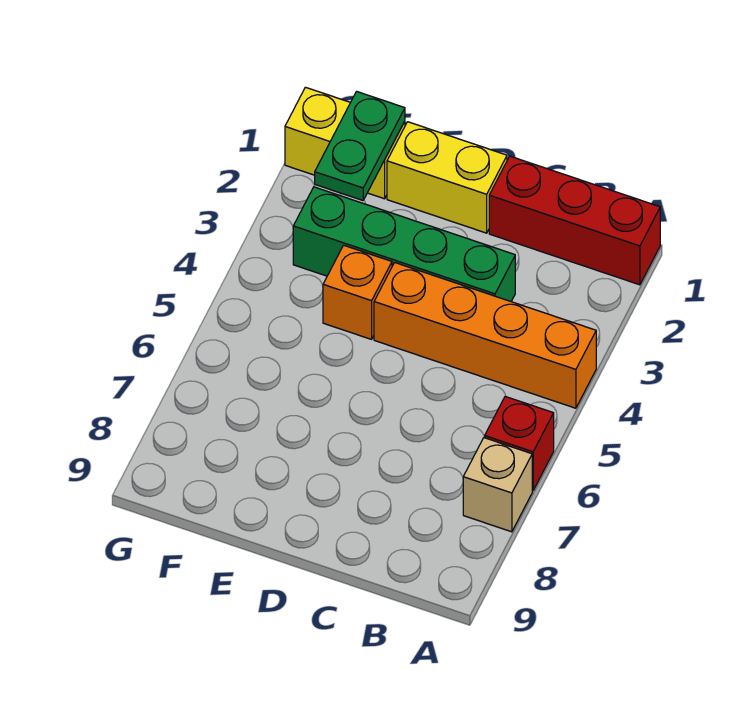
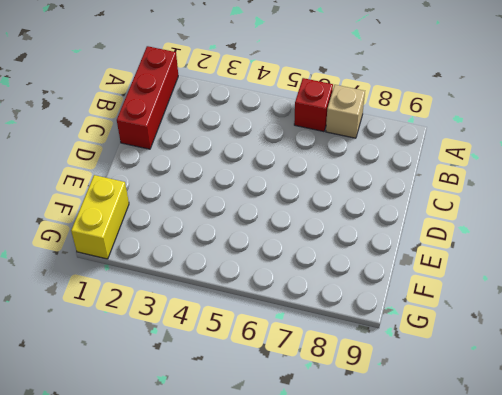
none -> orange brick A4:D4 level 1
none -> green brick C3:F3 level 1

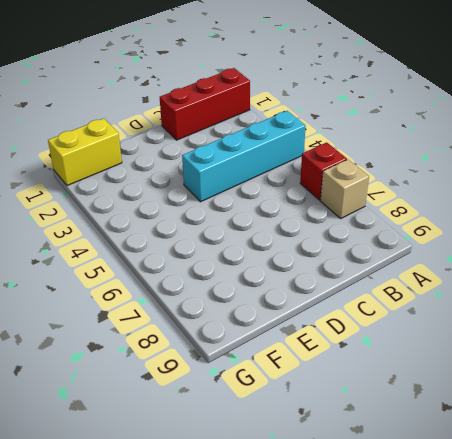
cyan brick A4:D4 level 1 -> orange brick A4:D4 level 1
none -> green brick C3:F3 level 1
none -> yellow brick D1:E1 level 1

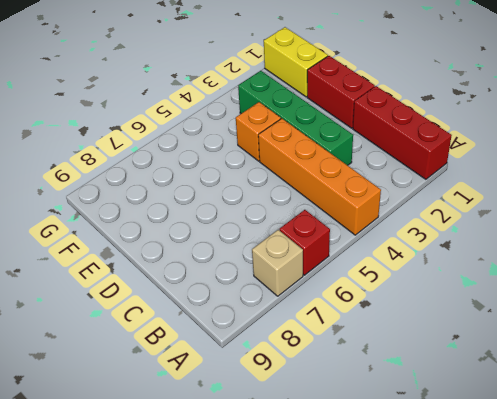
red brick D1:E1 level 1 -> yellow brick D1:E1 level 1
none -> green plate F1:F2 level 2

